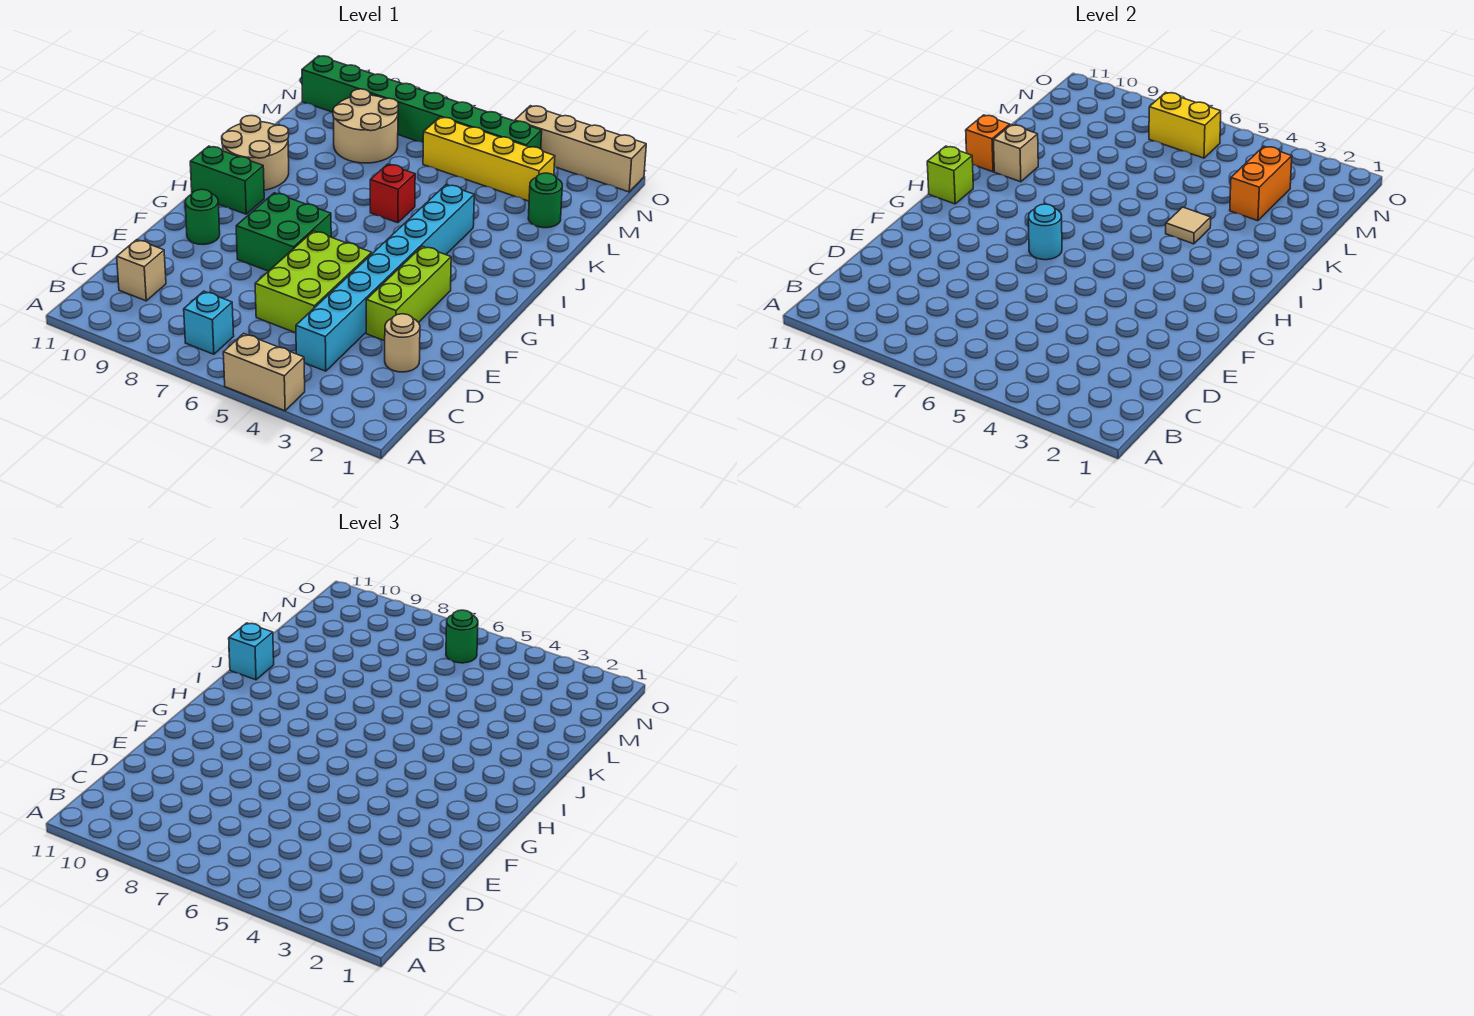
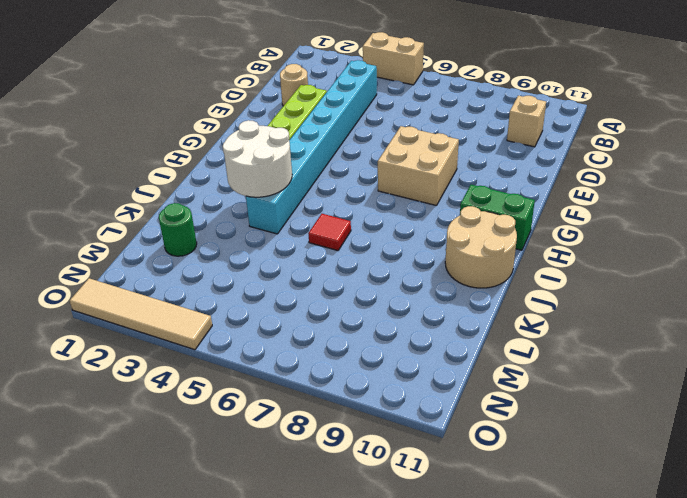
tan brick F7:G8 level 1 -> green brick F7:G8 level 1
white round brick I3:J4 level 2 -> tan tile J4 level 2
red tile J6 level 1 -> red brick J6 level 1
tan tile O1:O4 level 1 -> tan brick O1:O4 level 1
none -> cyan brick B7 level 1
none -> lime brick D5:F6 level 1
none -> green round brick F10 level 1

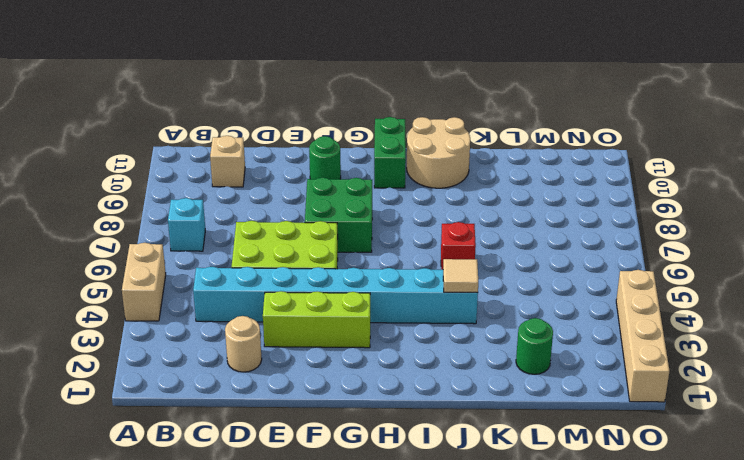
none -> tan round brick L8:M9 level 1
none -> yellow brick M3:M6 level 1
none -> green brick N4:N11 level 1

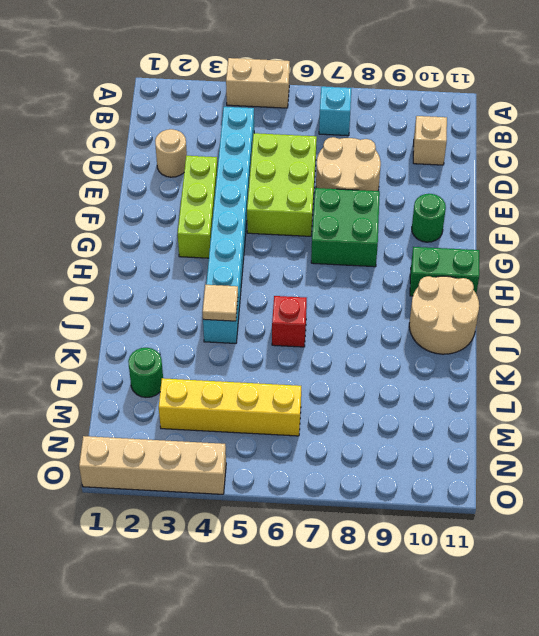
tan round brick D7:E8 level 1 -> tan round brick L8:M9 level 1
none -> green brick N4:N11 level 1
none -> cyan round brick G7 level 2
none -> lime brick H11 level 2

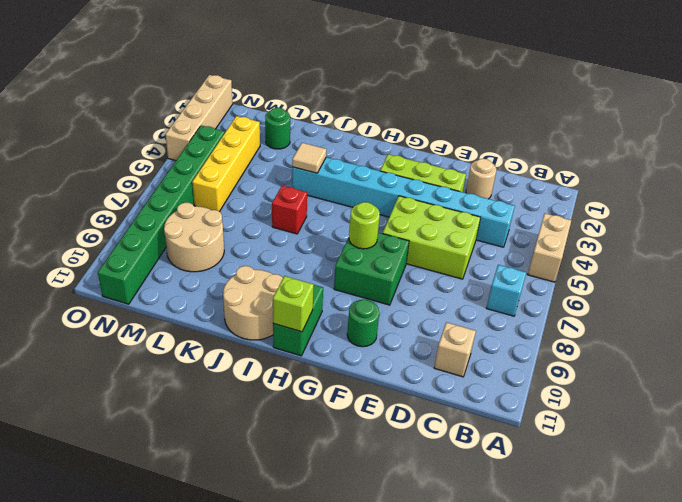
lime round brick G7 level 2 -> cyan round brick G7 level 2
none -> tan brick J10 level 2
none -> orange brick J11 level 2
none -> orange brick L3:M3 level 2

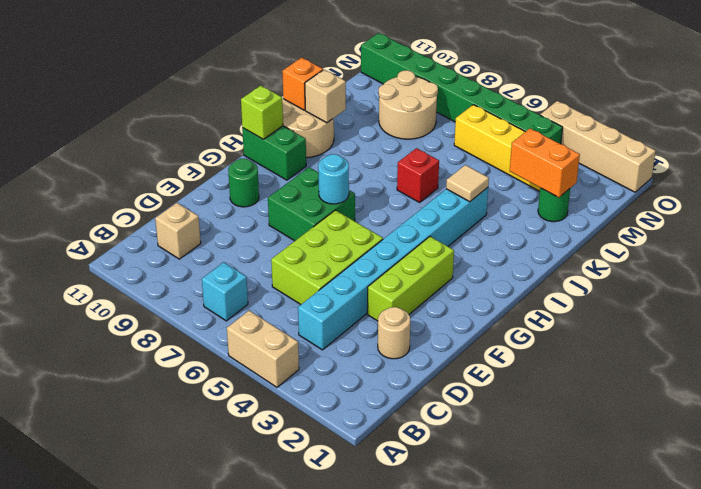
orange brick L2:L3 level 2 -> orange brick L3:M3 level 2
none -> yellow brick N6:N7 level 2
none -> cyan brick J11 level 3
none -> green round brick N6 level 3

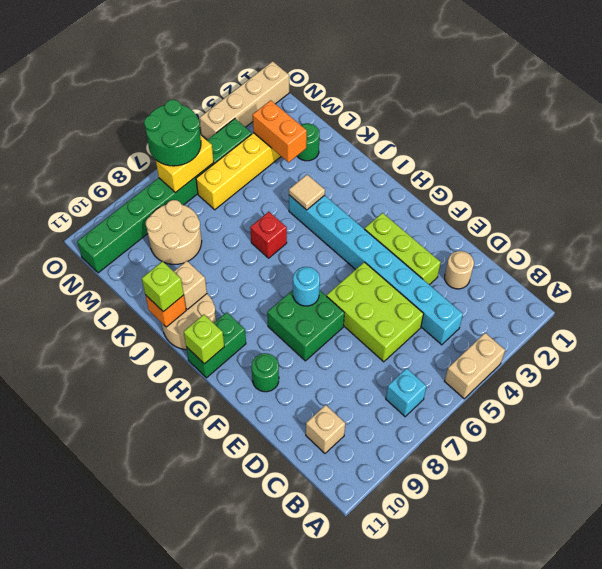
lime brick J11 level 3 -> cyan brick J11 level 3
green round brick N6:O7 level 3 -> green round brick N6 level 3

